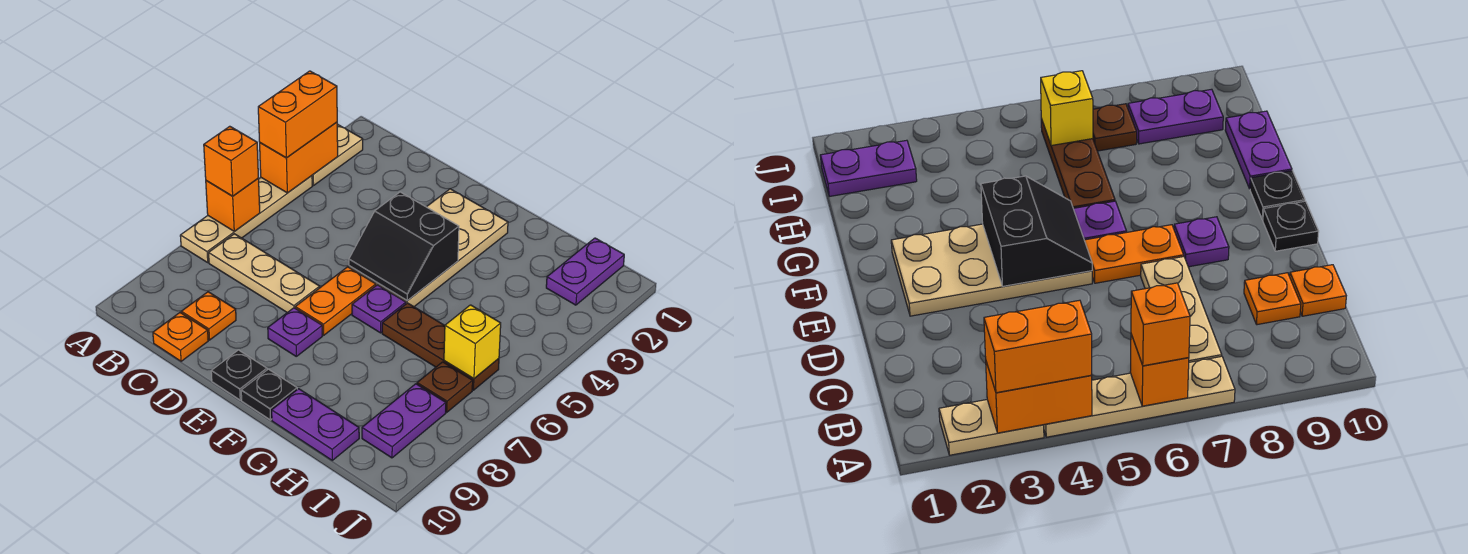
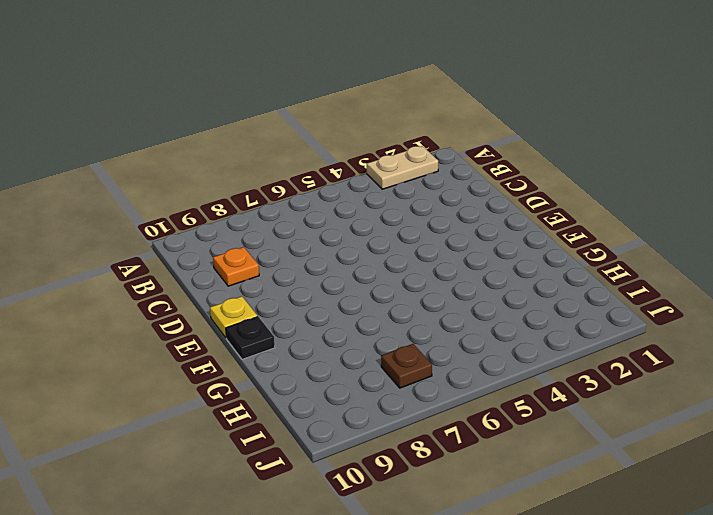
yellow plate E10 level 1 -> black plate E10 level 1
none -> tan plate A4:A7 level 1
none -> tan plate B7:D7 level 1
none -> orange plate C10 level 1

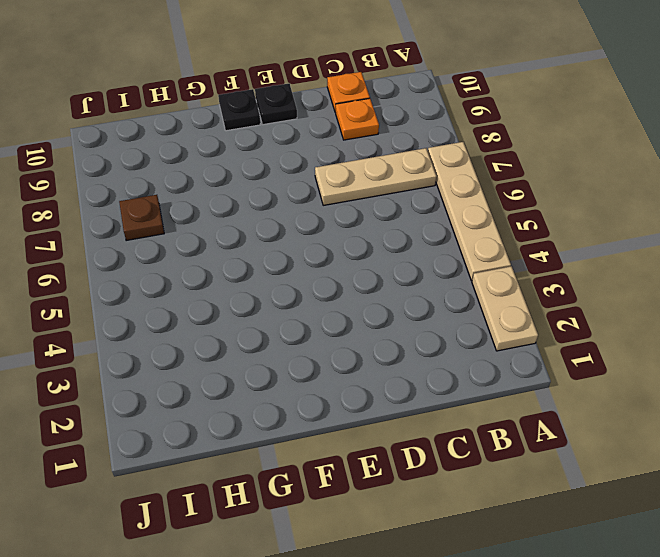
none -> tan plate E2:F5 level 1
none -> orange plate E6:E7 level 1
none -> purple plate E8 level 1

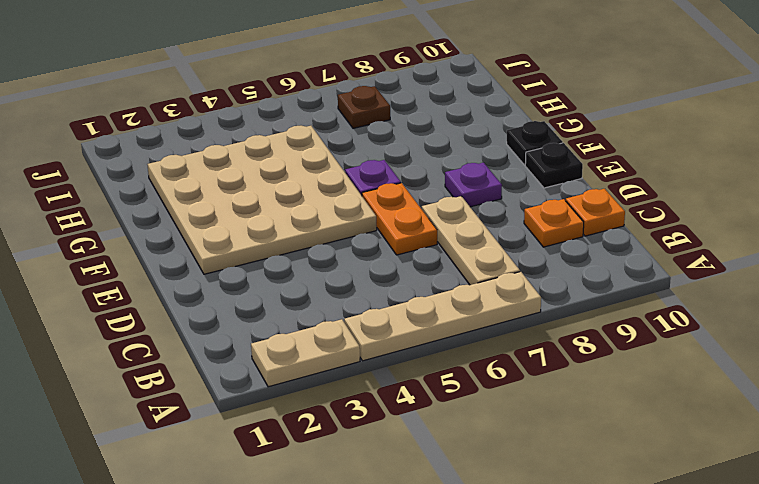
orange plate D6:E6 level 1 -> orange plate E6:E7 level 1
tan plate E2:H5 level 1 -> tan plate E2:F5 level 1
none -> brown plate G6:I6 level 1
none -> purple plate G10:H10 level 1
none -> purple plate I1:I2 level 1

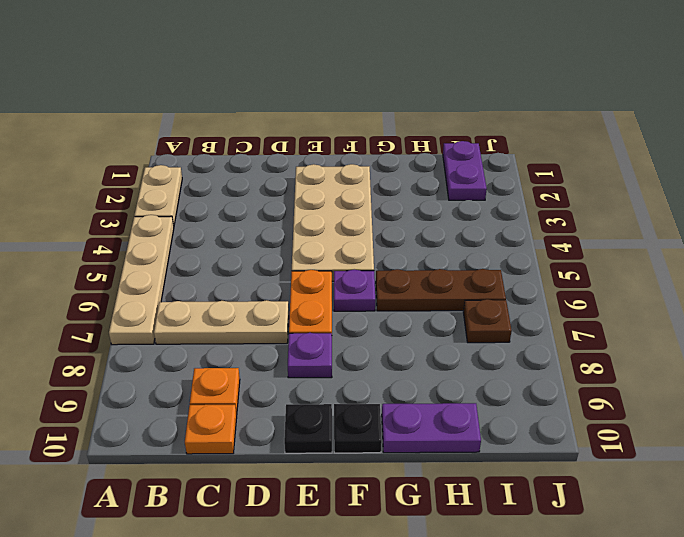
none -> purple plate I8:I9 level 1
none -> orange brick A3:A4 level 2
none -> orange brick A6 level 2

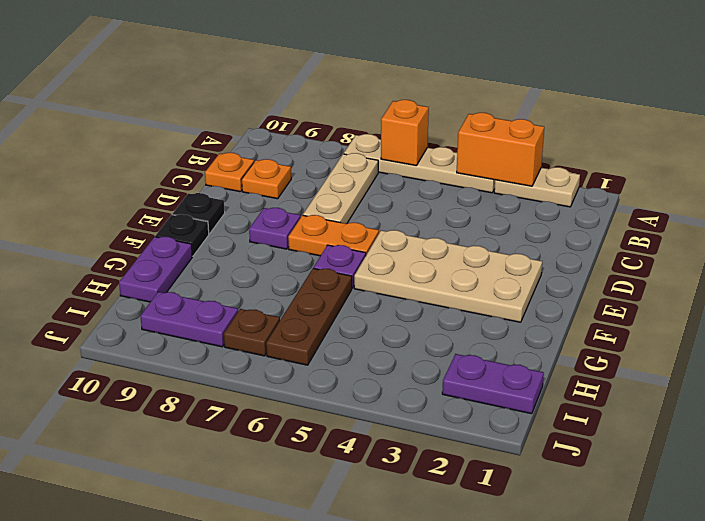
none -> black slope E4:F5 level 2 top 4
none -> yellow brick I6 level 2
none -> orange brick A3:A4 level 3

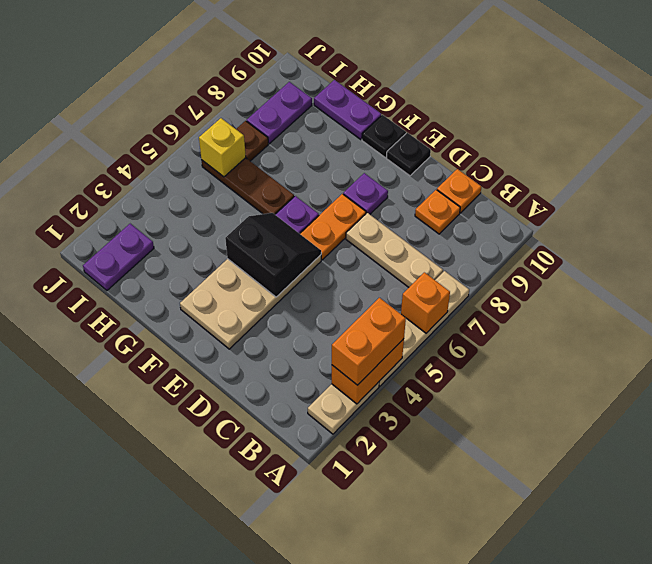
none -> orange brick A6 level 3

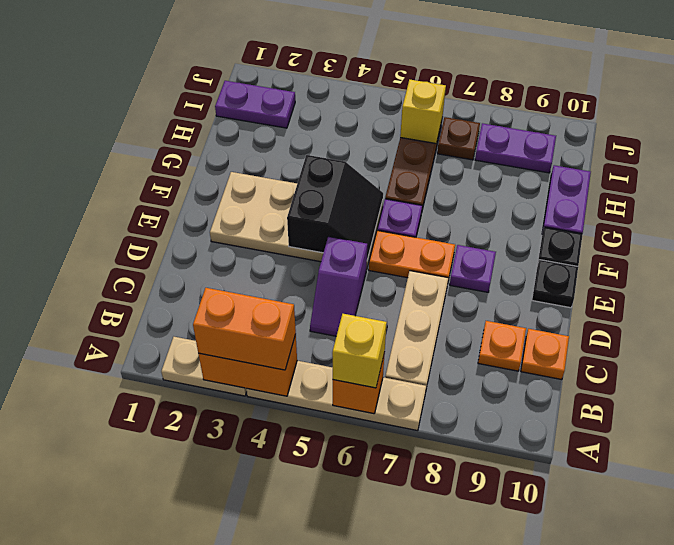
yellow brick A6 level 3 -> orange brick A6 level 3
purple slope C5:D5 level 1 top D -> none

